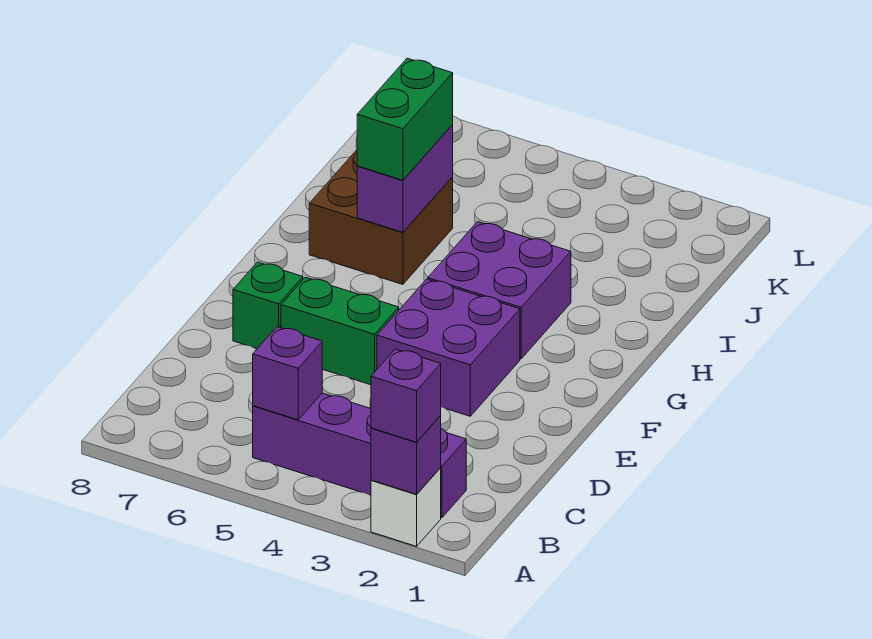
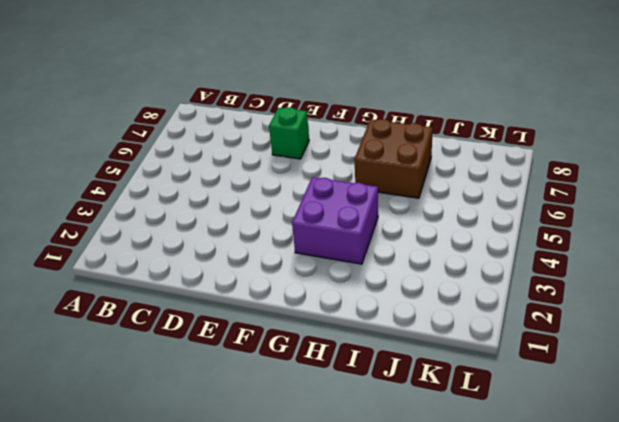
none -> white brick A2 level 1
none -> purple brick B2:B5 level 1
none -> purple brick E3:F4 level 1

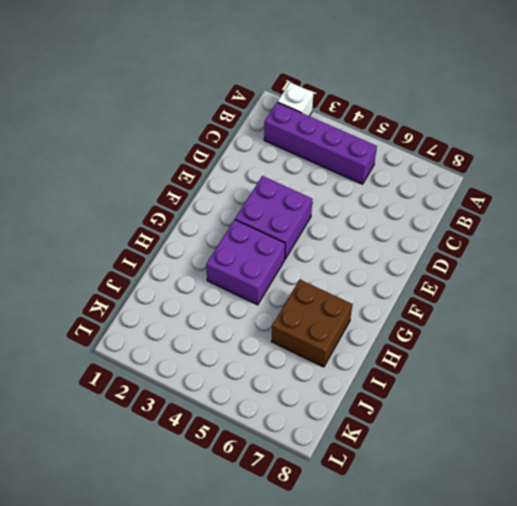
none -> green brick E5:E6 level 1
none -> green brick E7 level 1
none -> purple brick A2 level 2

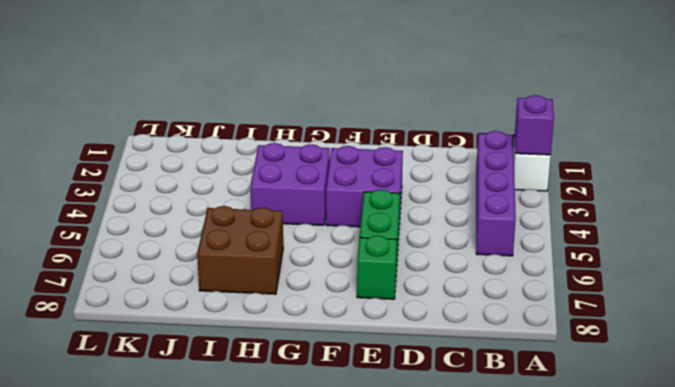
none -> purple brick B5 level 2
none -> purple brick H6:I6 level 2
none -> purple brick A2 level 3

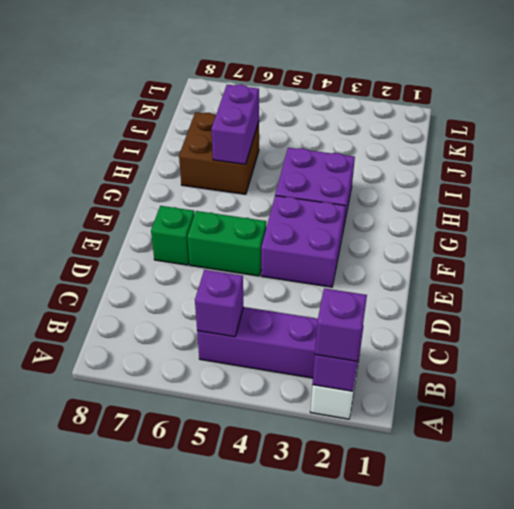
none -> green brick H6:I6 level 3

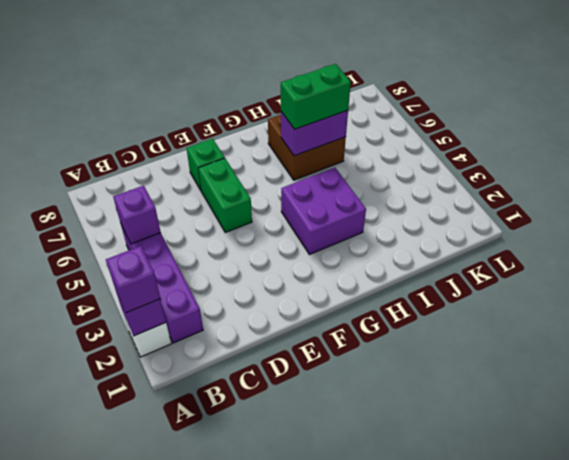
none -> purple brick E3:F4 level 1

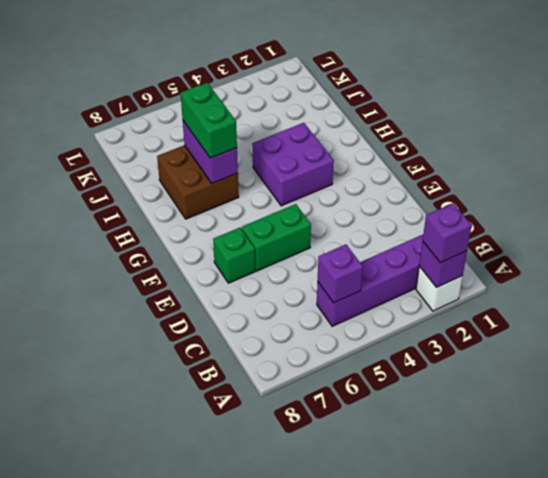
none -> purple brick E3:F4 level 1

